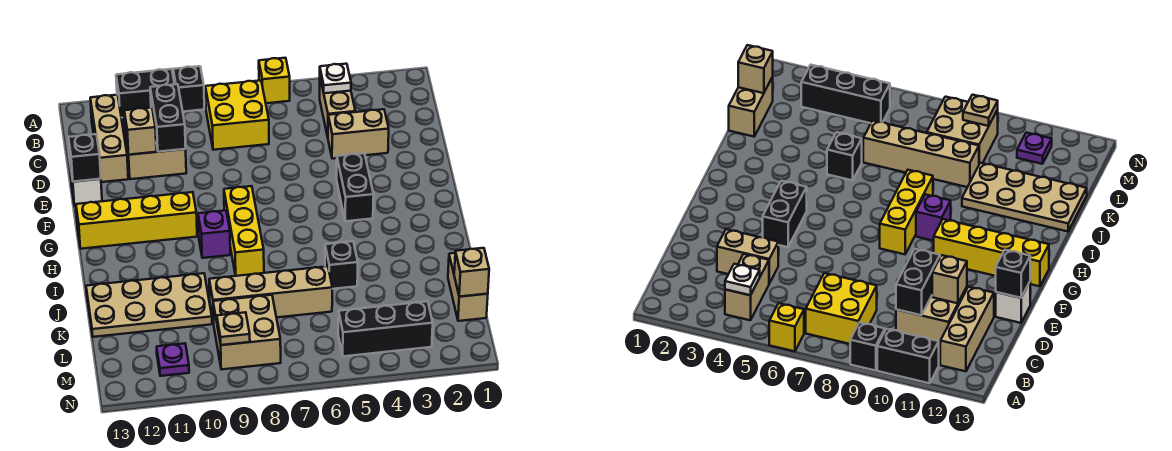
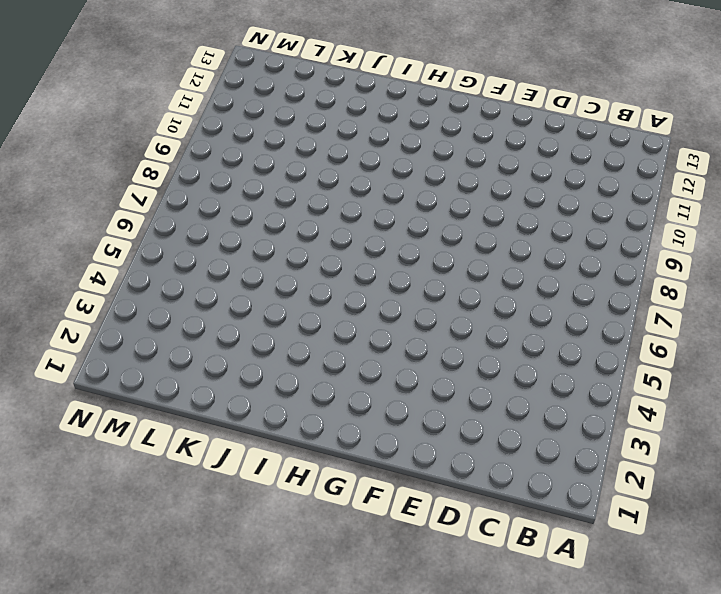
none -> yellow brick A6 level 1
none -> black brick A9 level 1
none -> black brick A10:A11 level 1

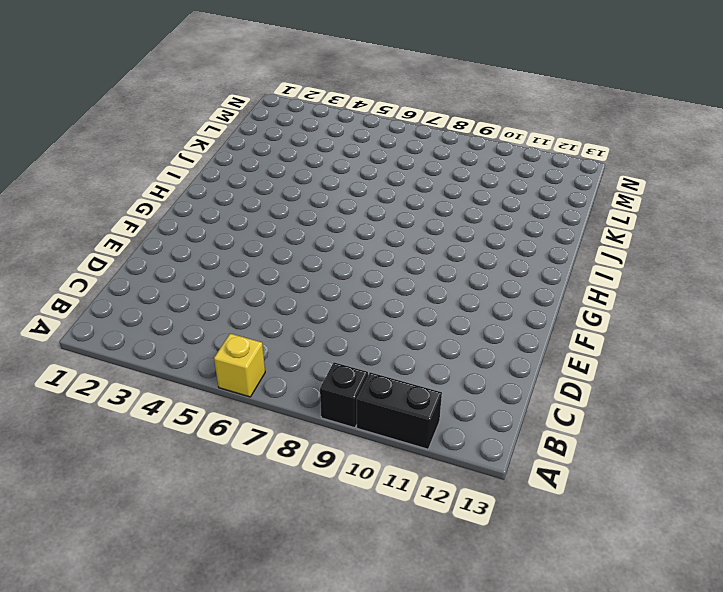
none -> tan brick B4:C4 level 1
none -> yellow brick B7:C8 level 1
none -> tan brick B12:D12 level 1

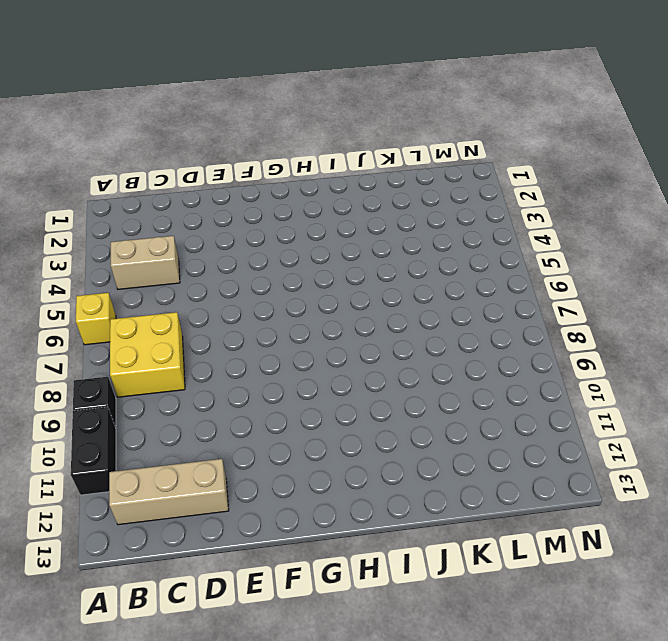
none -> tan brick C10:D11 level 1
none -> tan brick D3:D4 level 1
none -> white brick E13 level 1

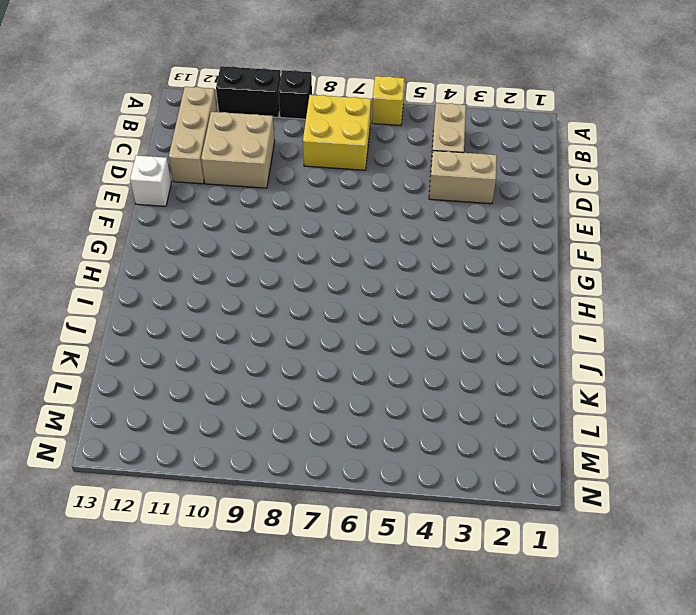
none -> black brick F4:G4 level 1
none -> yellow brick G8:I8 level 1
none -> yellow brick G10:G13 level 1

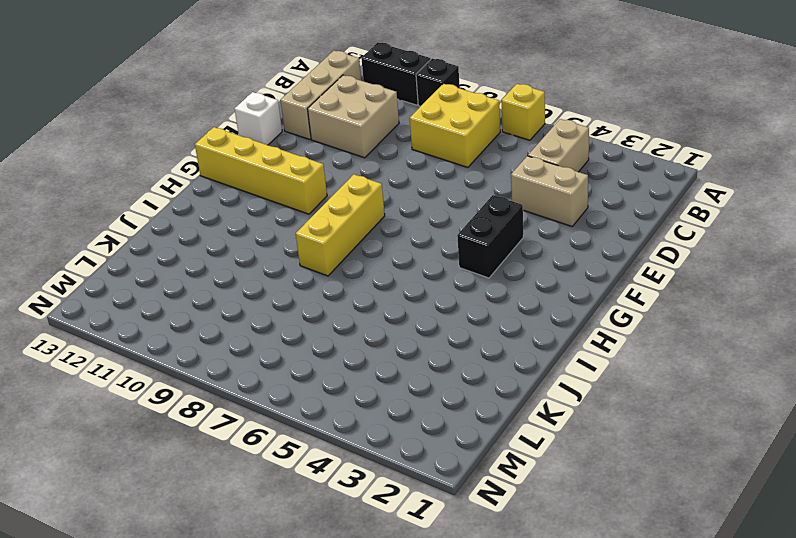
none -> purple brick H9 level 1
none -> black brick J5 level 1
none -> tan plate J10:K13 level 1

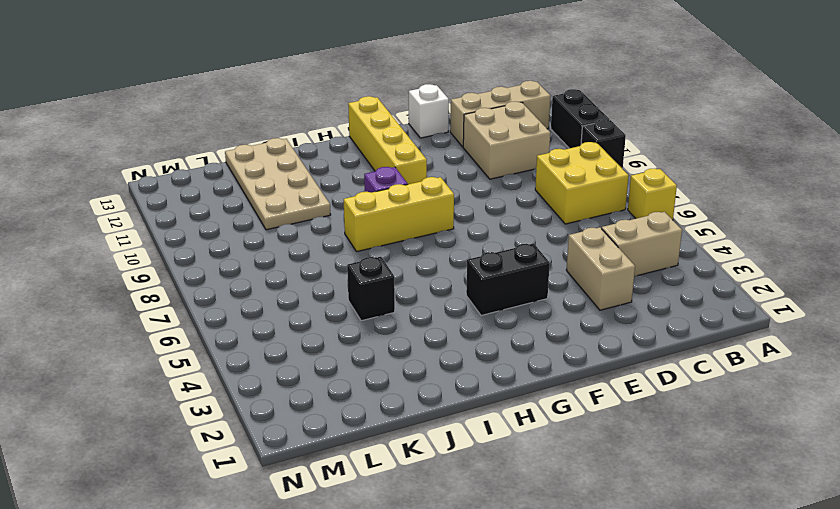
none -> tan brick K1:L1 level 1
none -> tan brick K6:K9 level 1
none -> tan brick L8:M9 level 1

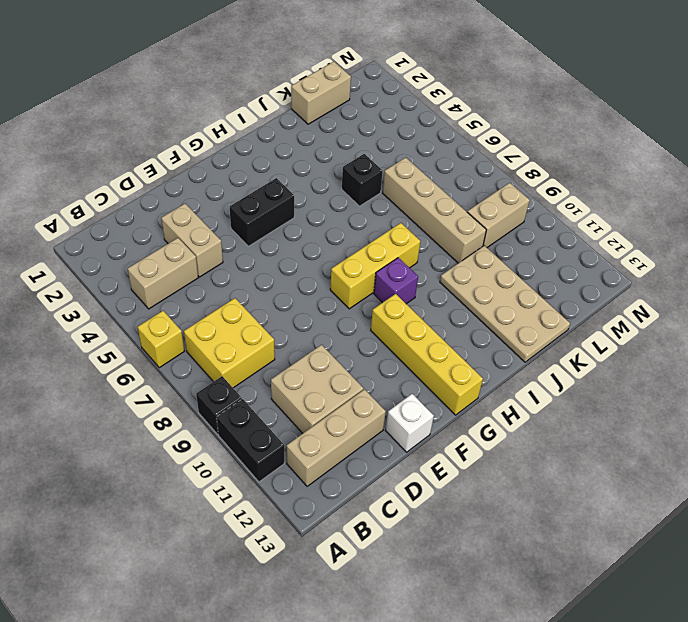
tan brick L9:M9 level 1 -> tan brick L8:M9 level 1
none -> black brick M3:M5 level 1
none -> purple plate M11 level 1
none -> white plate B4 level 2

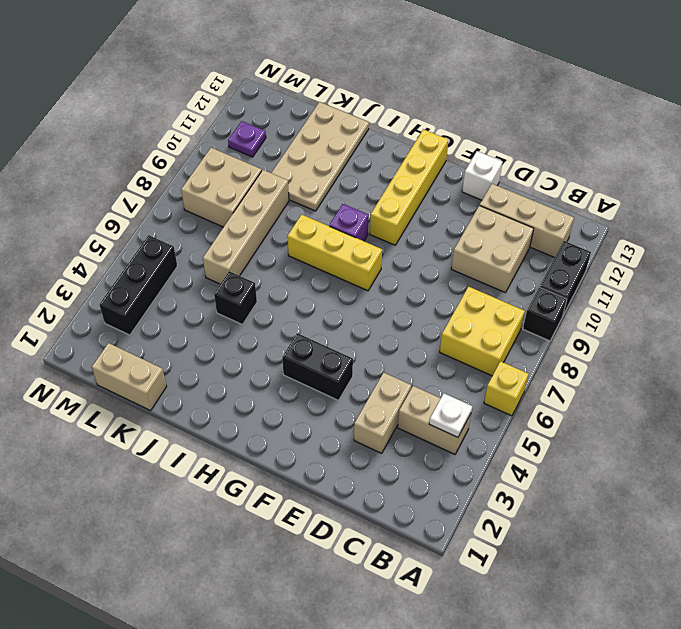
none -> black brick C10:D10 level 2
none -> tan brick D11 level 2
none -> black brick E13 level 2

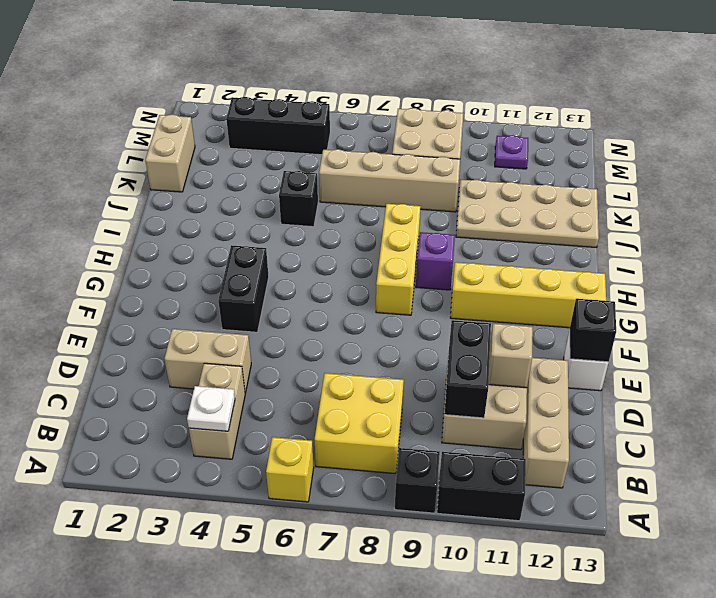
none -> tan brick L1 level 2
none -> tan plate M9 level 2

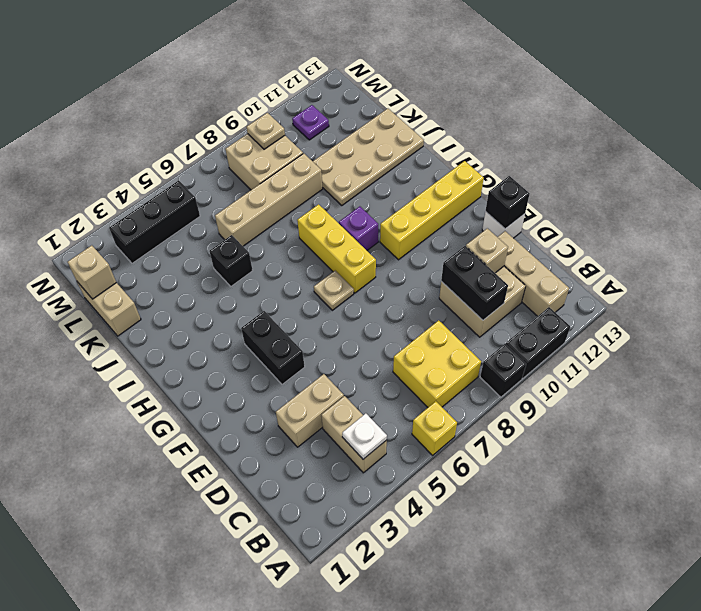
tan plate G7 level 1 -> none

